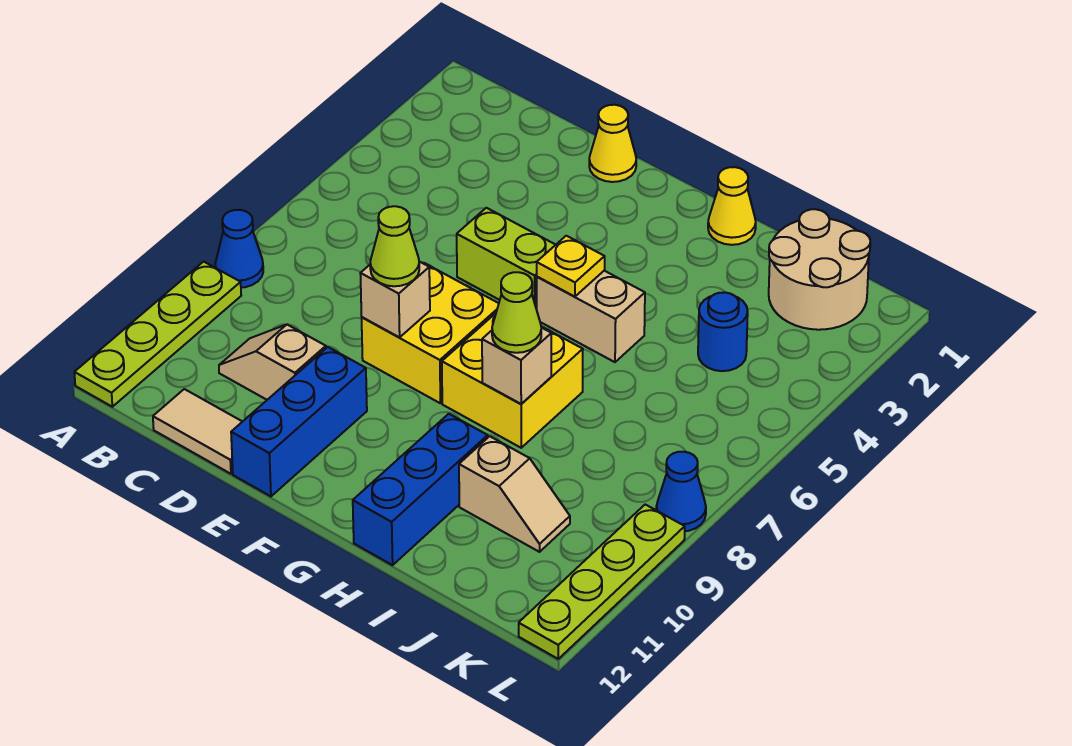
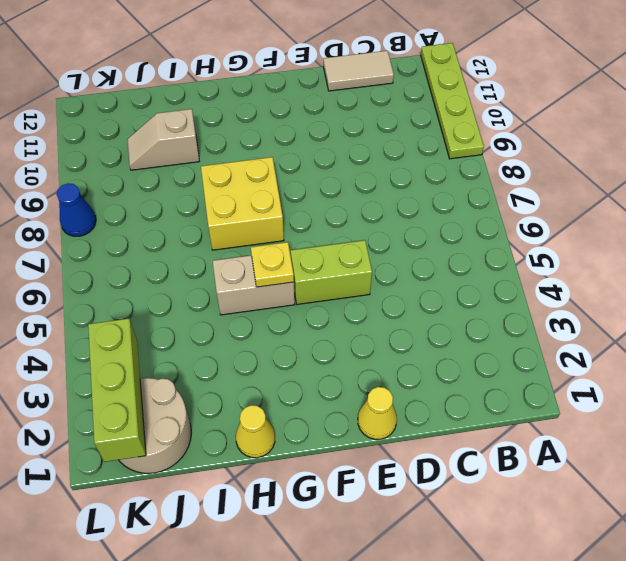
lime brick K1:K3 level 2 -> none
none -> blue cone A8 level 1
none -> tan slope C10:D10 level 1 top D
none -> yellow brick E7:F8 level 1

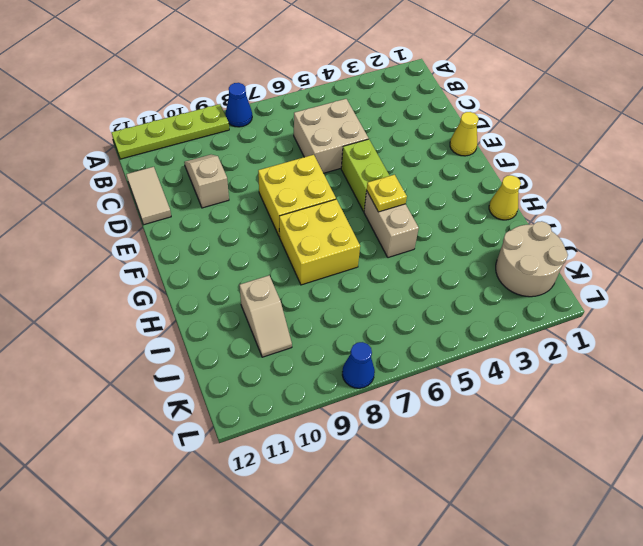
tan brick C5:D6 level 1 -> none
none -> blue brick E10:E12 level 1
none -> blue brick H10:H12 level 1
none -> blue round brick J4 level 1

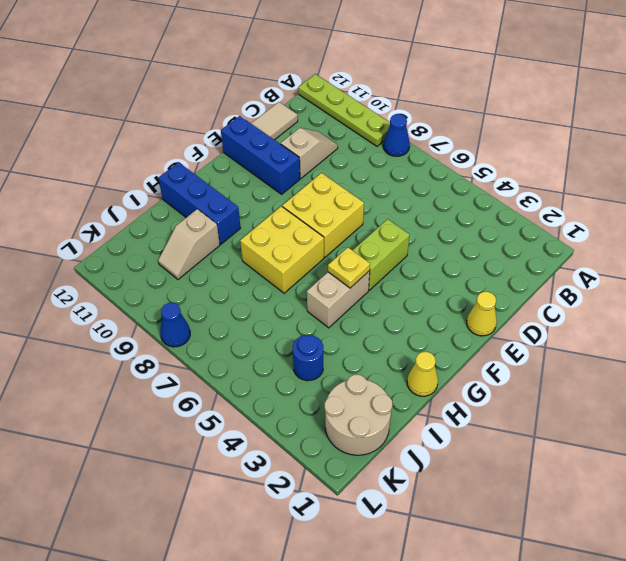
none -> lime plate L9:L12 level 1
none -> tan brick E8 level 2
none -> tan brick H8 level 2

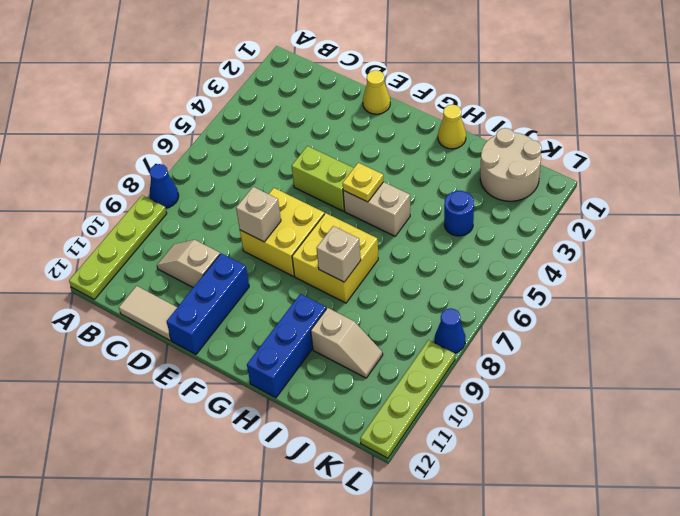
none -> lime cone E8 level 3
none -> lime cone H8 level 3

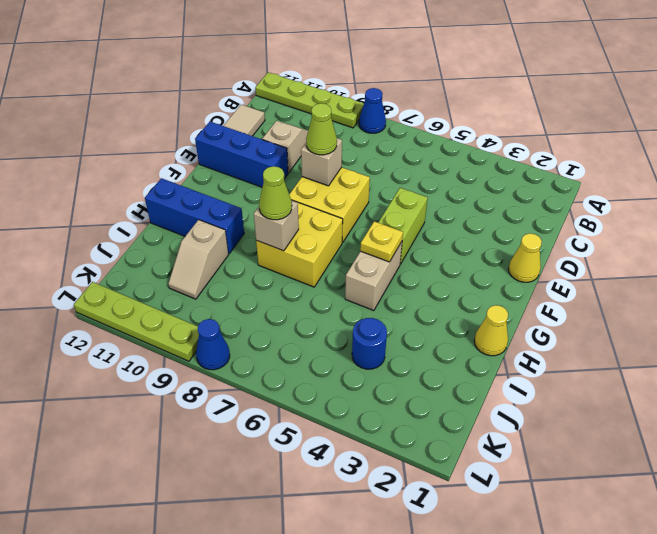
none -> tan round brick J1:K2 level 1

